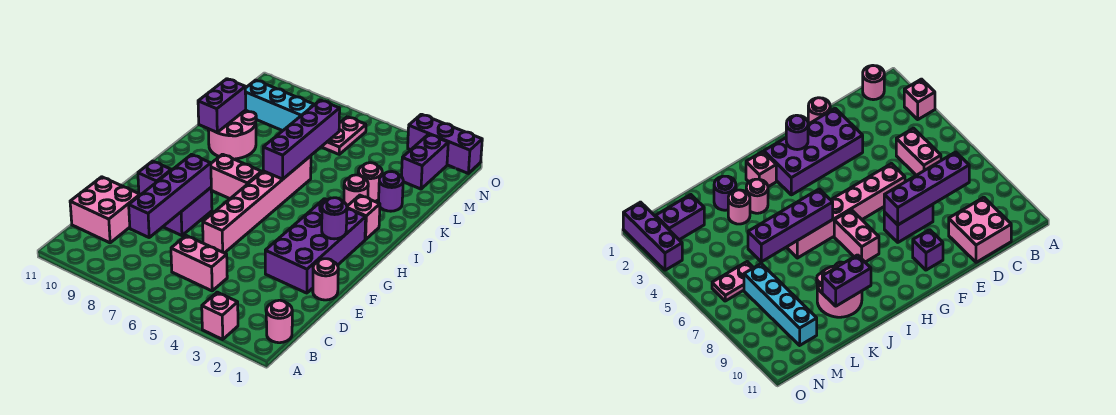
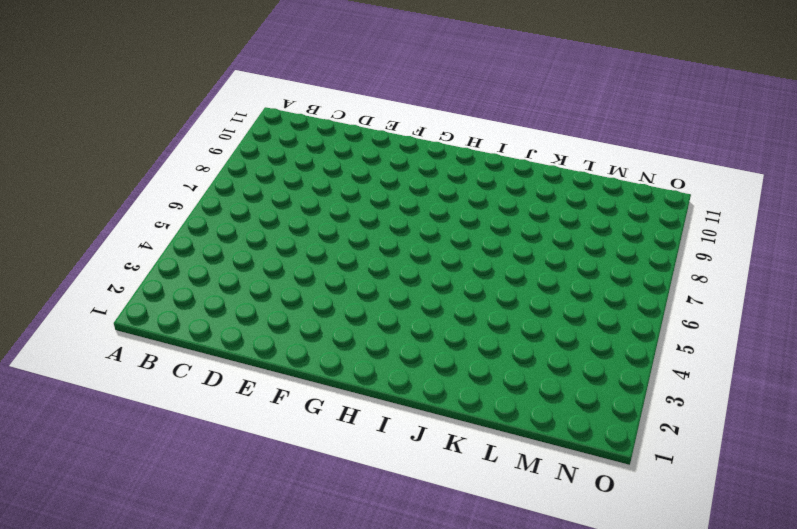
none -> pink brick A3 level 1
none -> pink round brick B1 level 1
none -> pink brick C5:C6 level 1

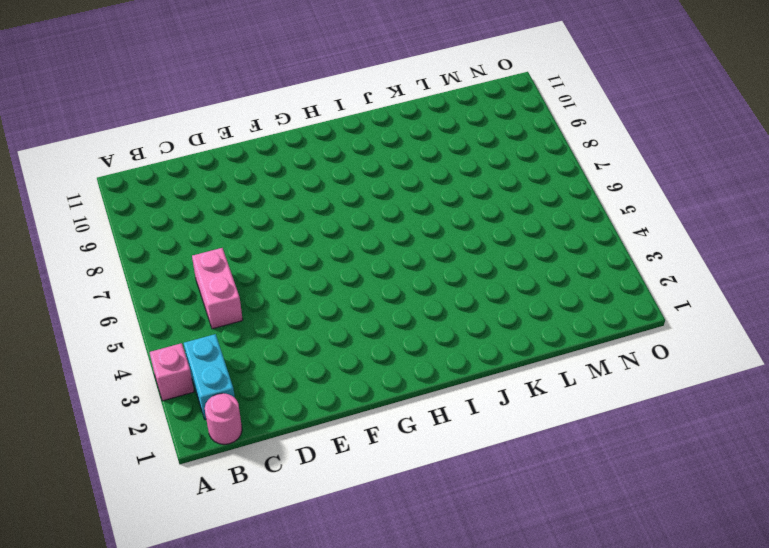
cyan brick B2:B3 level 1 -> none
none -> pink brick C10:D11 level 1
none -> pink round brick E1 level 1
none -> purple brick E2:H3 level 1

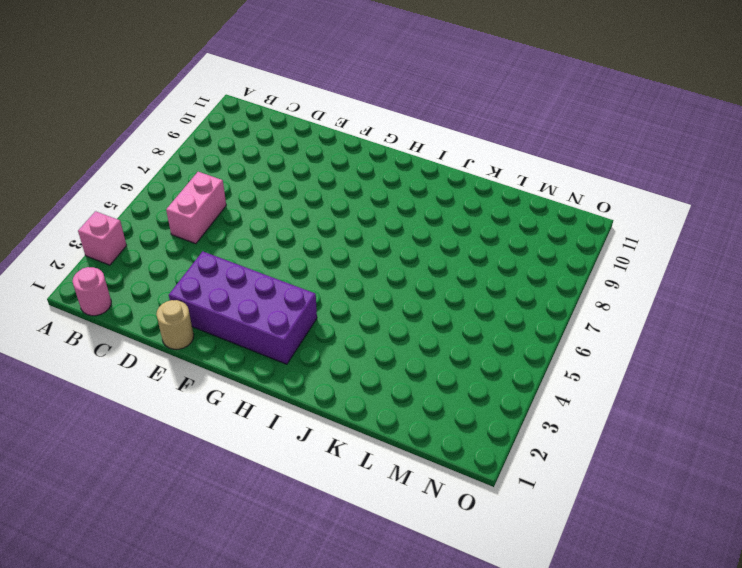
tan round brick E1 level 1 -> pink round brick E1 level 1
none -> pink brick C10:D11 level 1
none -> pink brick E6:J6 level 1
none -> purple brick E8:F8 level 1

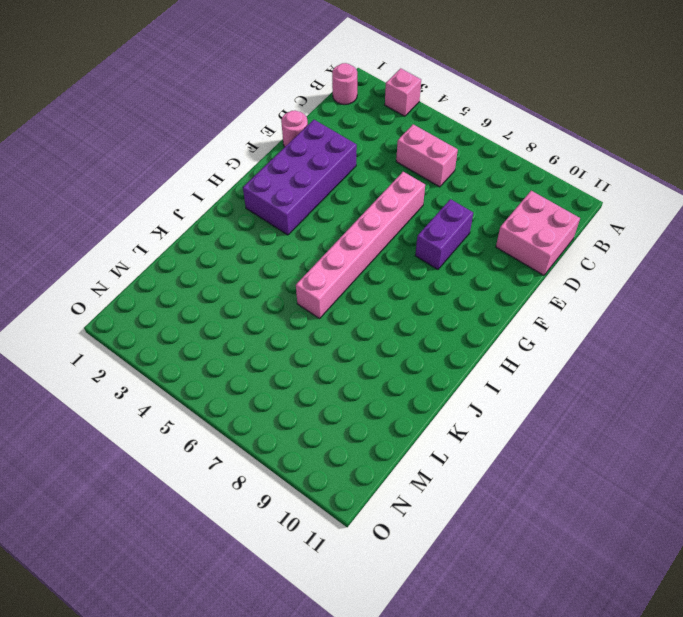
none -> purple brick F10 level 1
none -> pink brick H7:H8 level 1
none -> pink brick I2 level 1

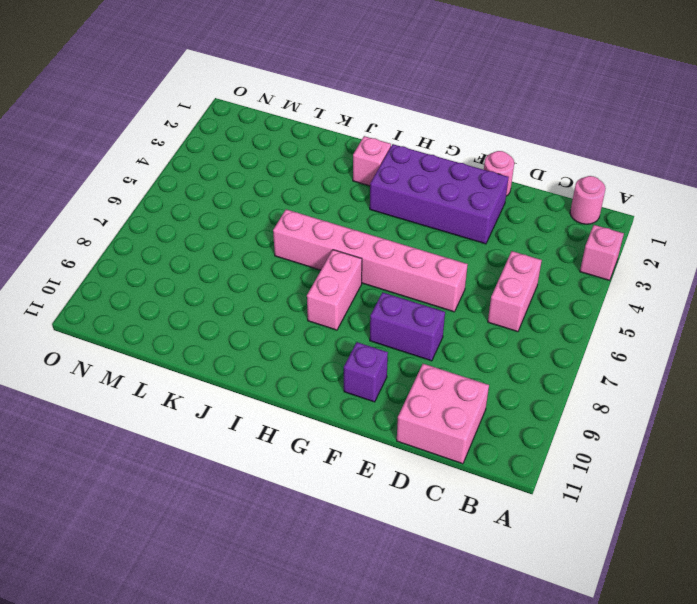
none -> pink round brick J3 level 1
none -> pink round brick J9:K10 level 1
none -> purple round brick K2 level 1

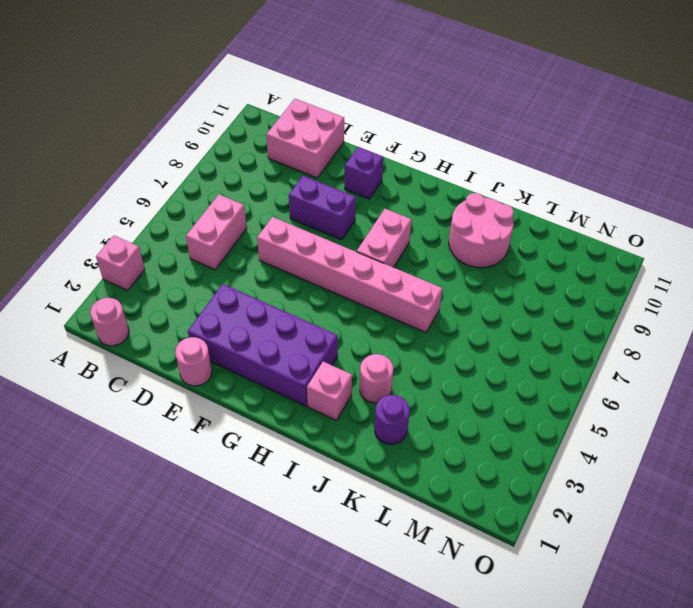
none -> pink round brick K3 level 1
none -> purple brick M2:N2 level 1
none -> pink plate M6:N6 level 1

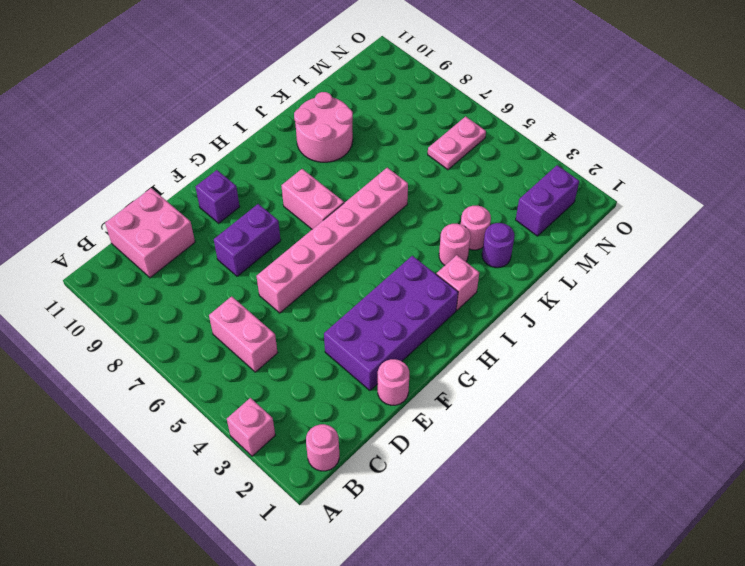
none -> cyan brick M7:M10 level 1
none -> purple brick O1:O3 level 1
none -> purple brick C8:F8 level 2

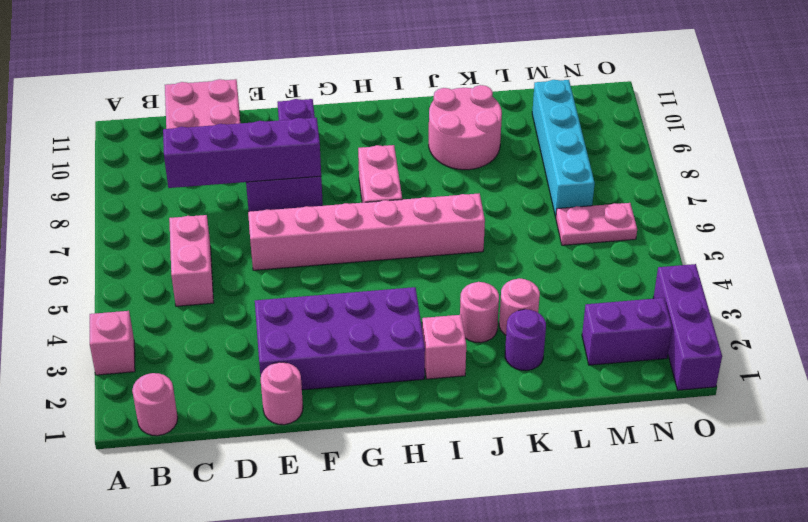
none -> purple round brick G2 level 2
none -> purple brick I6:L6 level 2
none -> purple brick J10:K10 level 2

